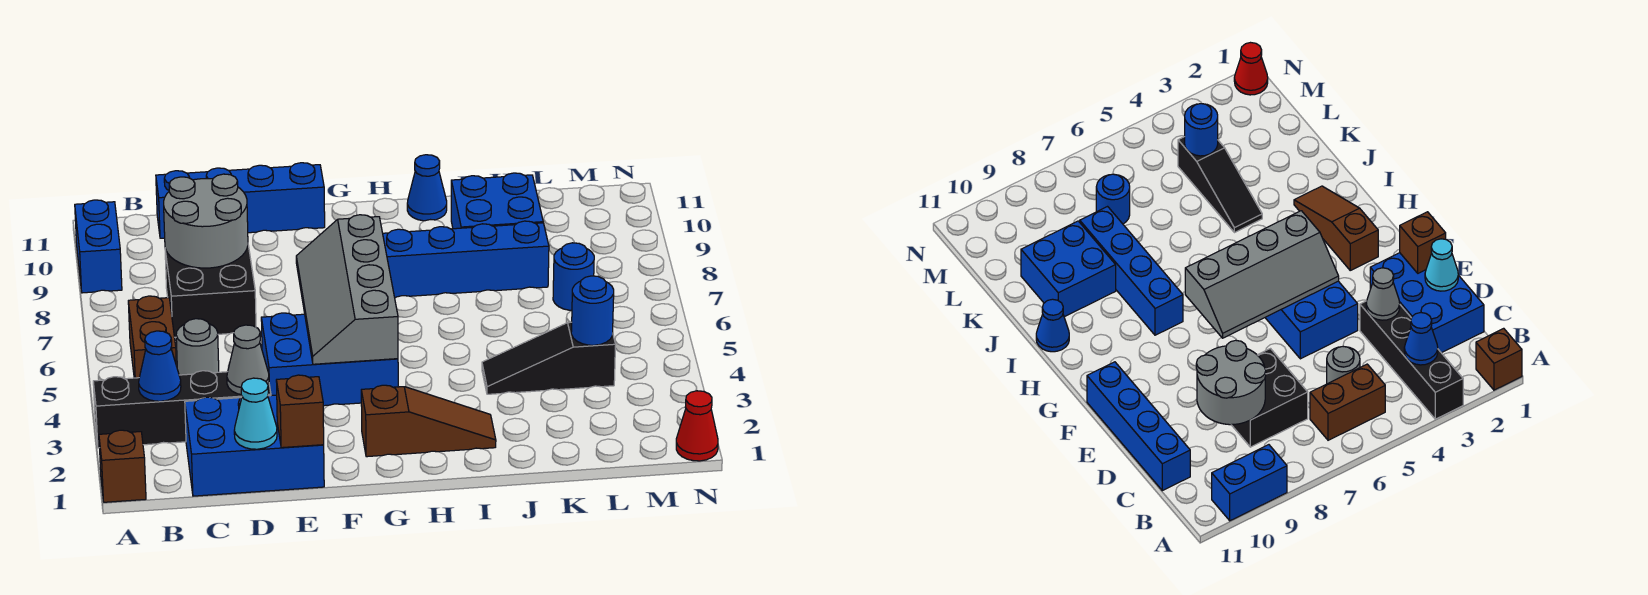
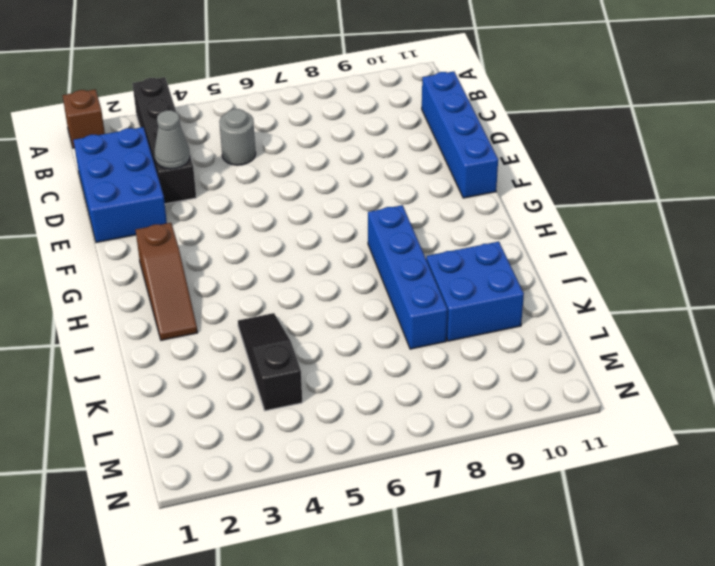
none -> blue brick A9:A10 level 1
none -> brown brick B5:B6 level 1
none -> black brick C7:D8 level 1

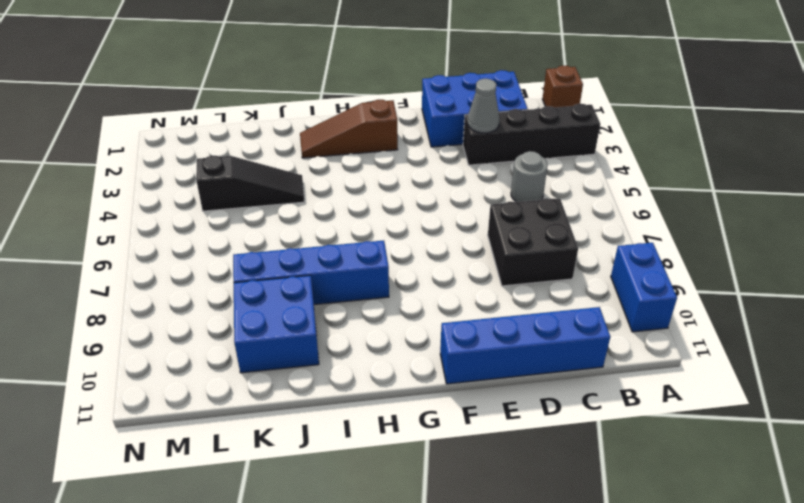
none -> brown brick B5:B6 level 1
none -> blue brick E4:G5 level 1
none -> blue cone I11 level 1

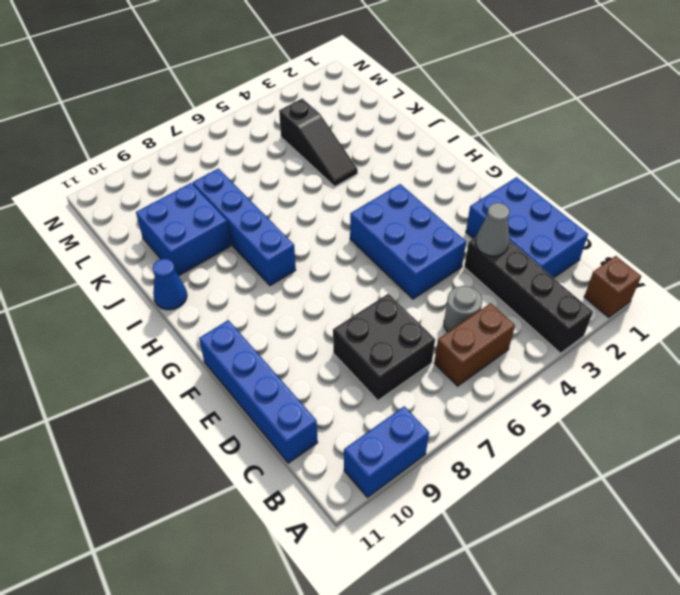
none -> brown slope G2:I2 level 1 top G
none -> blue round brick L7 level 1
none -> red cone N1 level 1

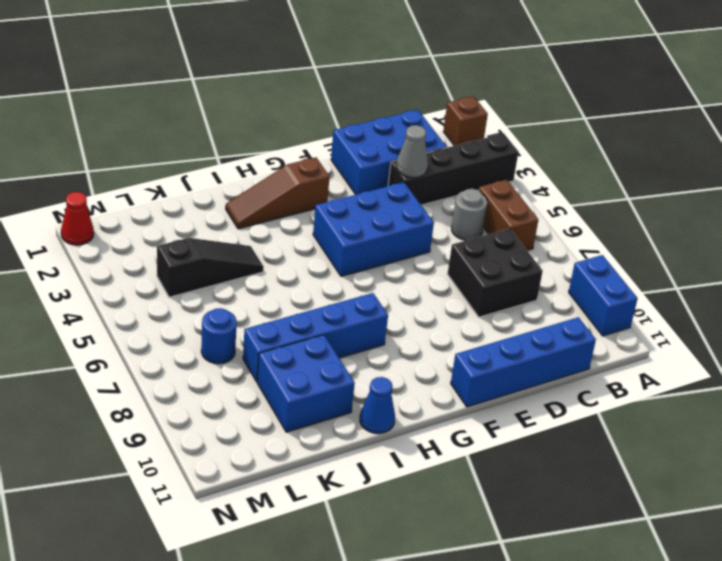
none -> blue cone B3 level 2
none -> grey round brick C8:D9 level 2
none -> cyan cone D1 level 2

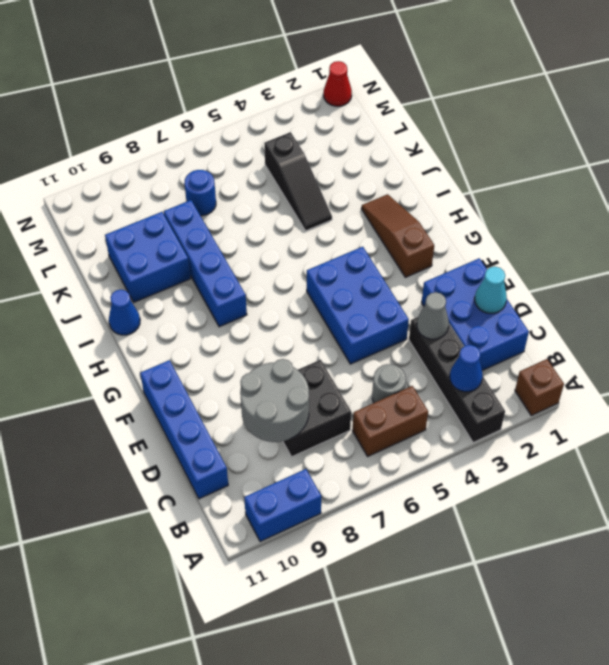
none -> brown brick E1 level 2
none -> grey slope F4:G7 level 2 top G
none -> blue round brick L4 level 2

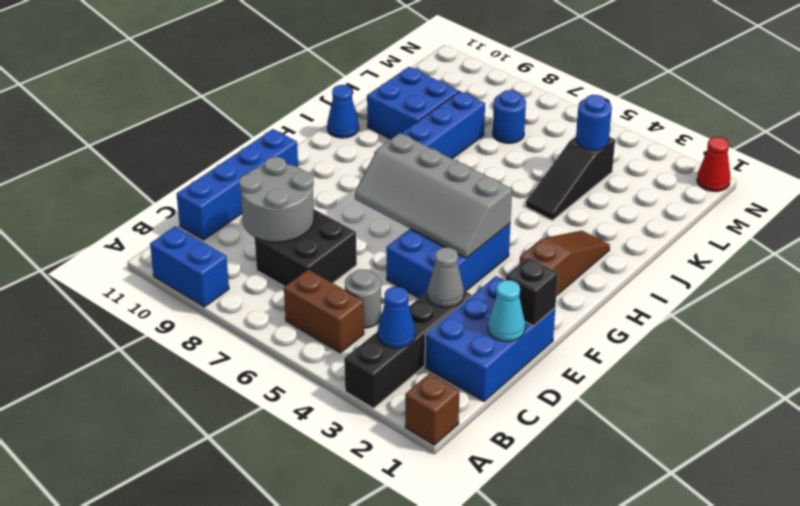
black brick E1 level 2 -> brown brick E1 level 2

